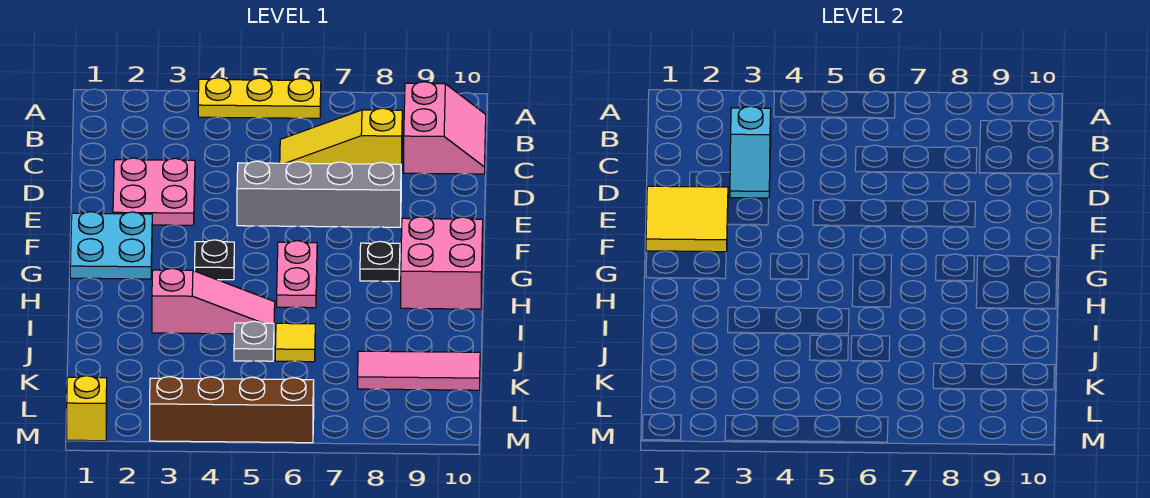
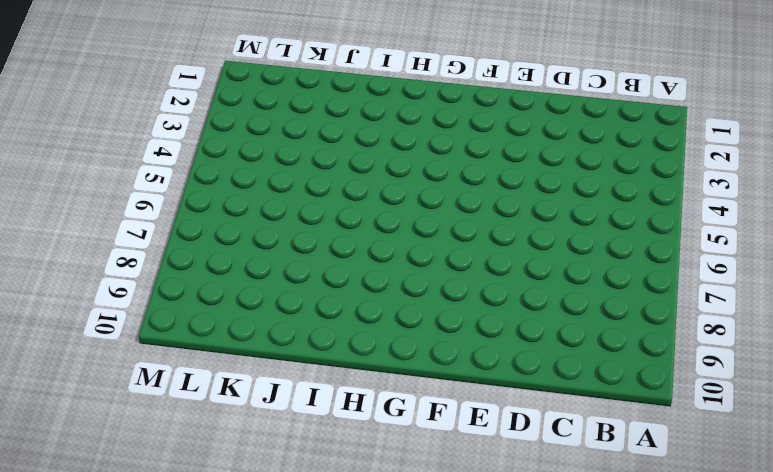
none -> yellow plate A4:A6 level 1
none -> pink slope B9:C10 level 1 top 9
none -> yellow slope C6:C8 level 1 top 8

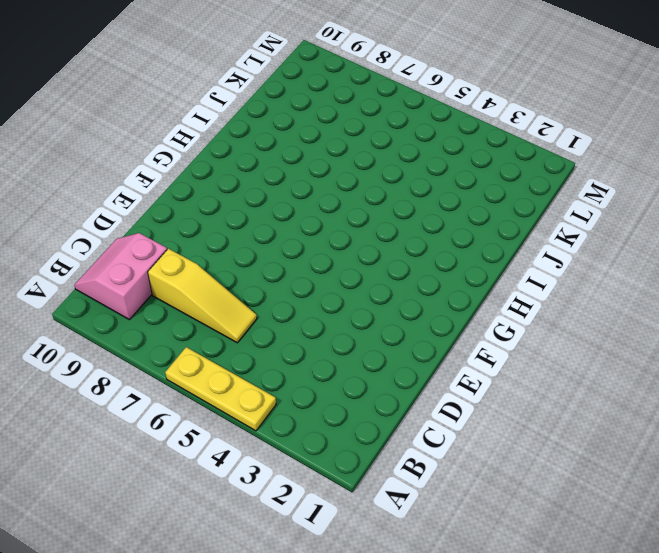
none -> pink plate D2:E3 level 1
none -> grey brick E5:E8 level 1
none -> cyan plate F1:G2 level 1

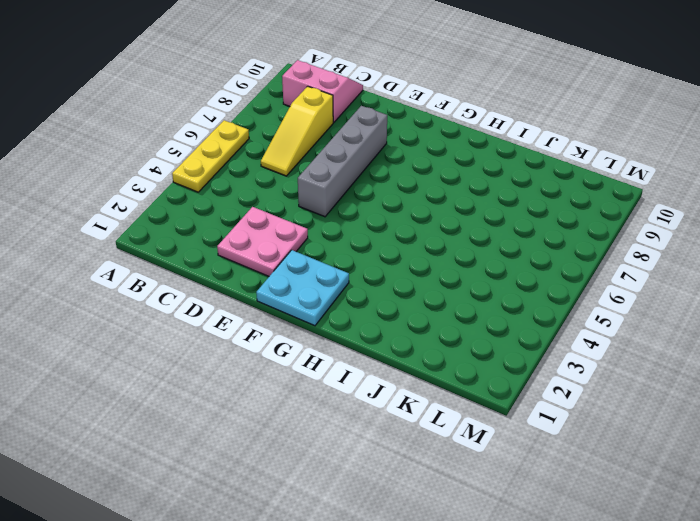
none -> black plate G4 level 1
none -> pink plate G6:H6 level 1
none -> black plate G8 level 1

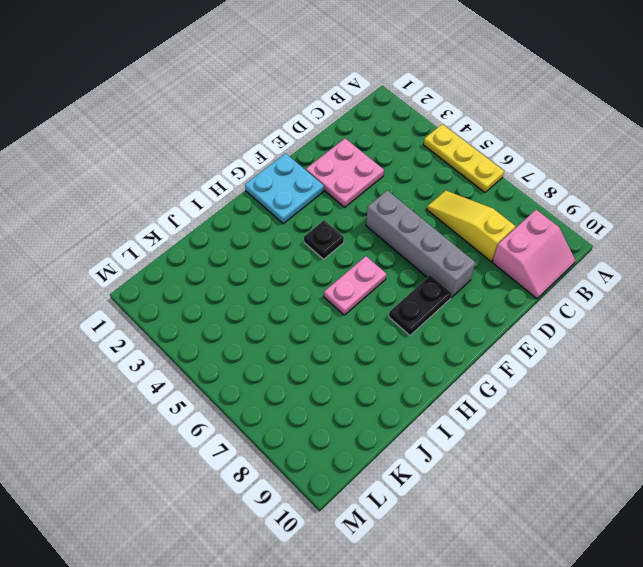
black plate F8:G8 level 1 -> black plate G8 level 1
none -> pink brick G9:H10 level 1
none -> pink slope I3:I5 level 1 top 3
none -> grey plate J5 level 1

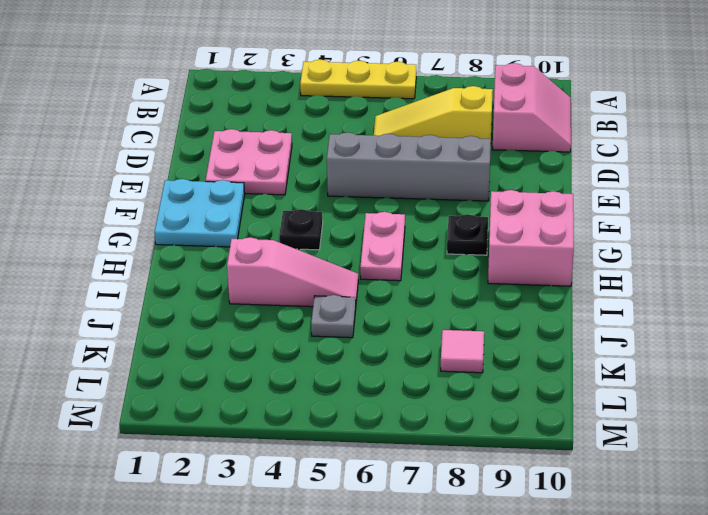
pink tile K8 level 1 -> pink tile K8:K10 level 1
none -> yellow tile J6 level 1
none -> yellow brick M1 level 1
none -> brown brick M3:M6 level 1

